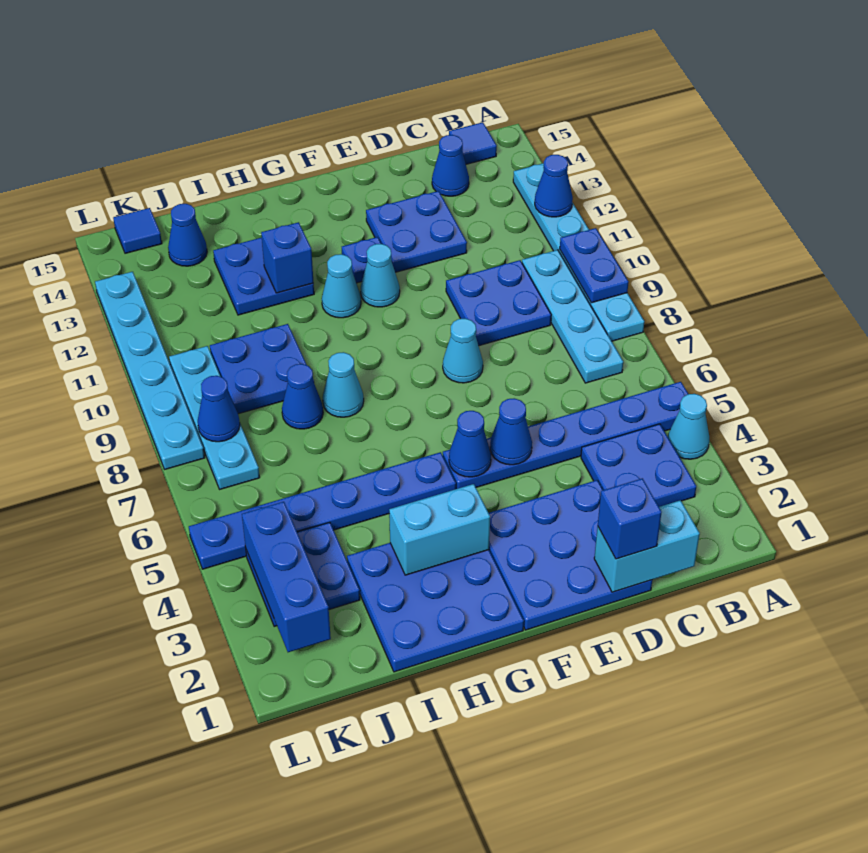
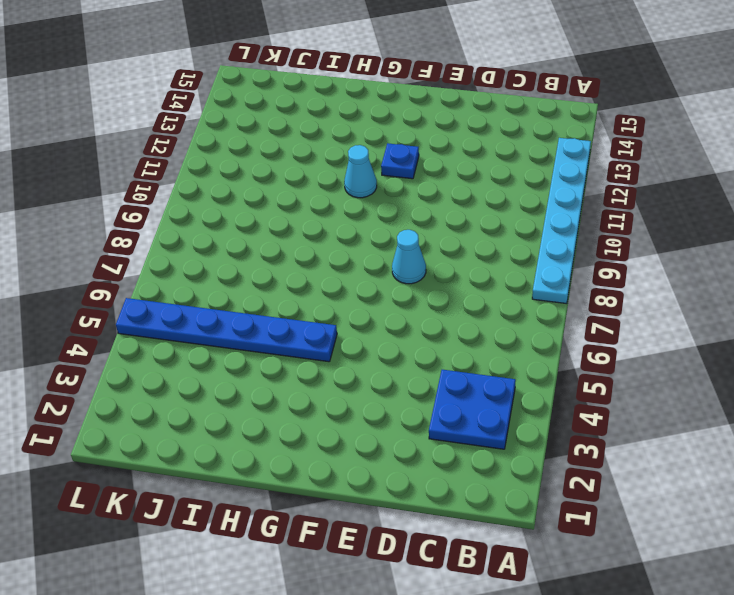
none -> cyan cone A4 level 1
none -> blue plate A5:F5 level 1
none -> cyan plate B7:B10 level 1
none -> blue tile B15 level 1

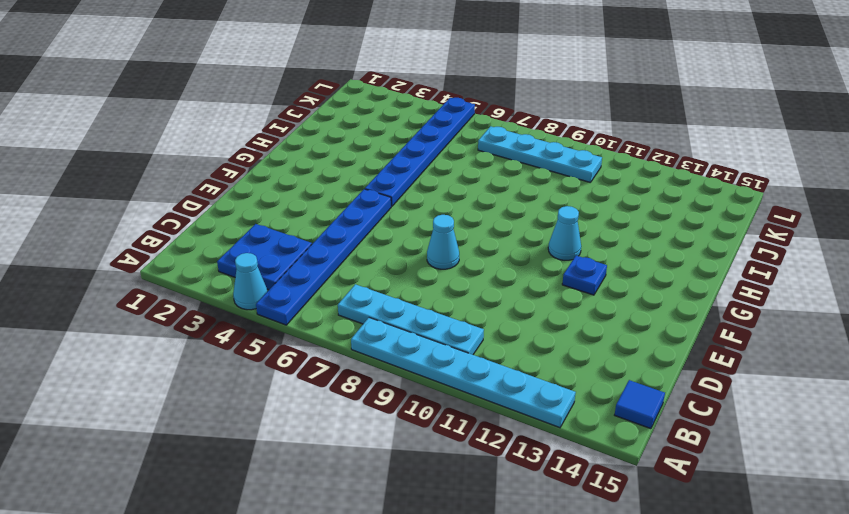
none -> blue plate C9:D10 level 1
none -> blue cone C14 level 1
none -> blue plate D1:F3 level 1
none -> blue plate D12:E13 level 1

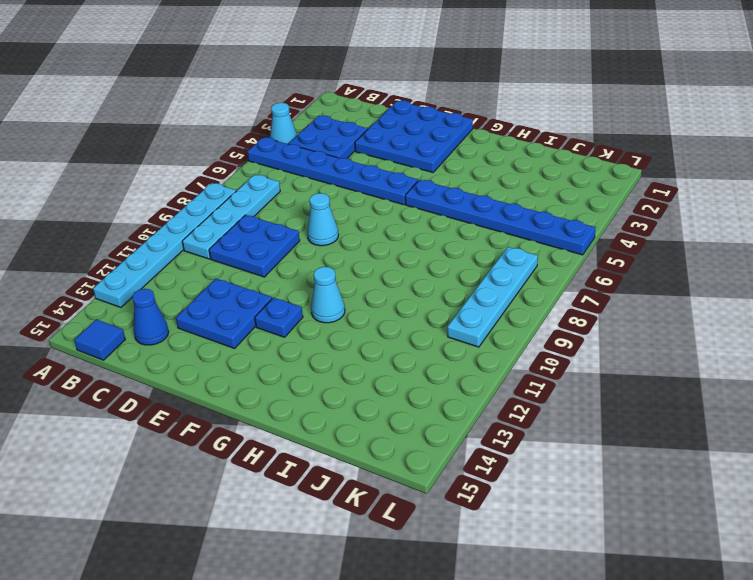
none -> cyan cone F11 level 1
none -> blue plate G1:I3 level 1
none -> cyan cone H8 level 1
none -> blue plate H12:I13 level 1

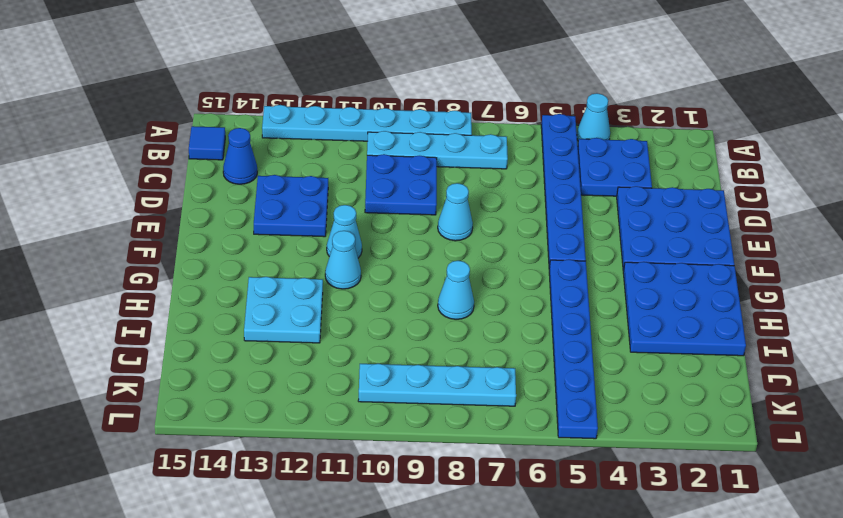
cyan plate H12:I13 level 1 -> blue plate H12:I13 level 1
none -> blue plate F12 level 1
none -> blue cone I8 level 1
none -> blue plate I9:J10 level 1
none -> blue plate J3:K4 level 1

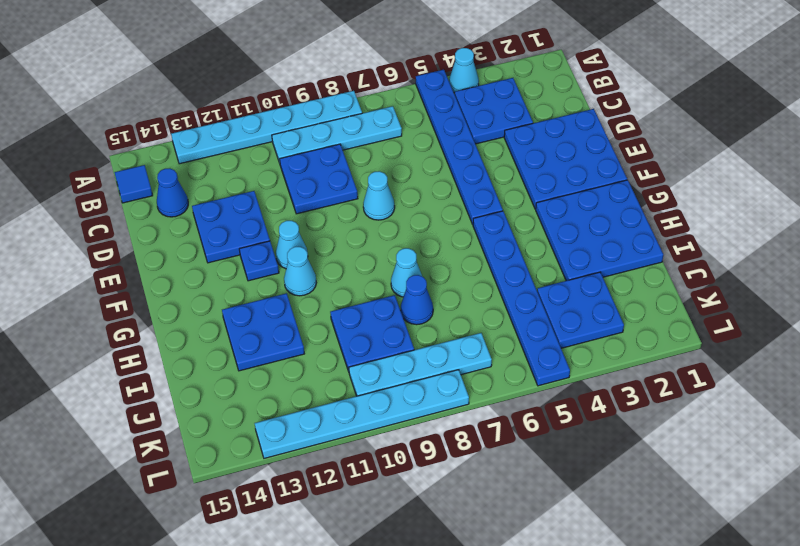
none -> blue cone J14 level 1
none -> blue tile K15 level 1
none -> blue plate A9:A10 level 2
none -> blue cone A12 level 2

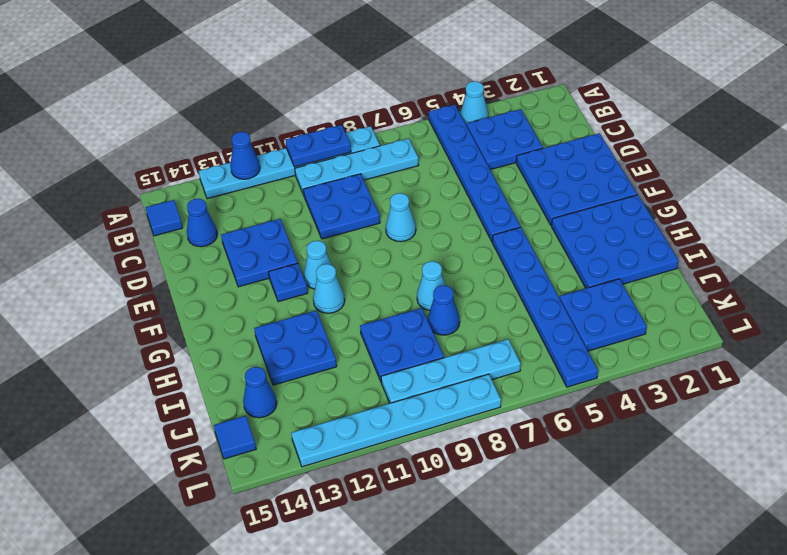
none -> cyan brick C1:D1 level 2
none -> blue cone E5 level 2
none -> blue cone F5 level 2
none -> cyan brick G3:H3 level 2

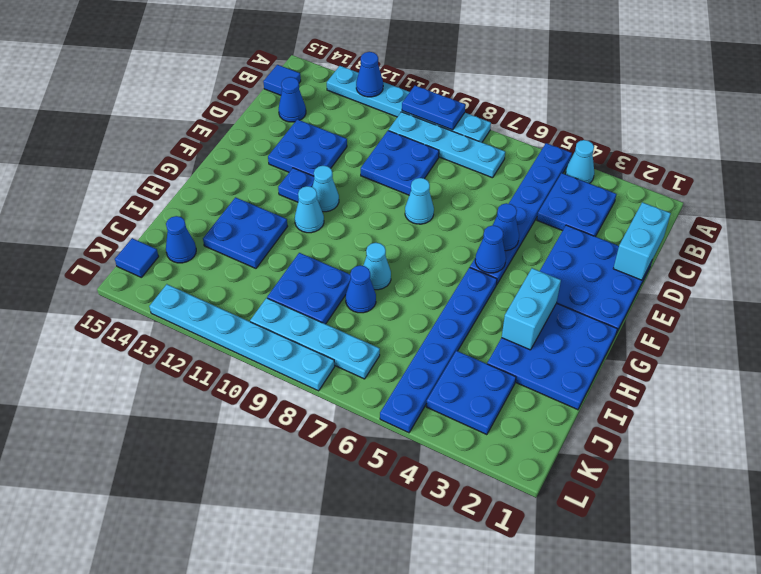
none -> blue brick H12 level 2
none -> blue brick K2:K4 level 2
none -> blue cone K8 level 2
none -> blue brick D1 level 3

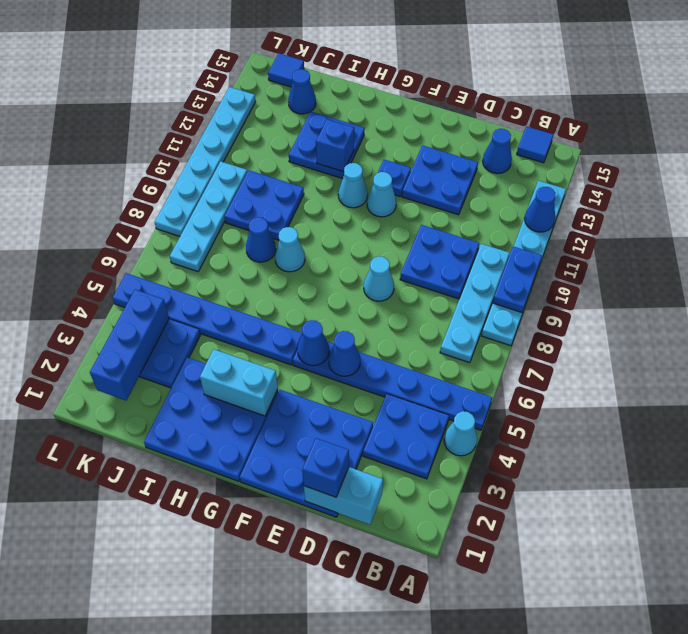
none -> blue cone K8 level 2

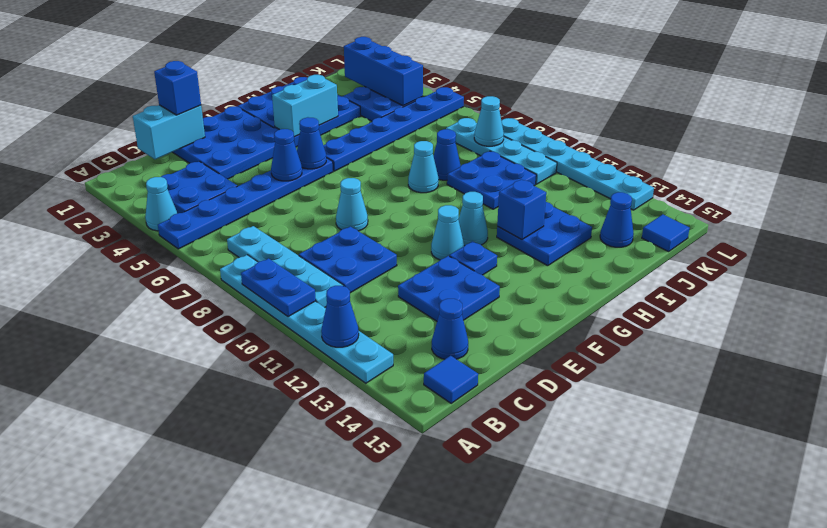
cyan cone K8 level 2 -> blue cone K8 level 2

